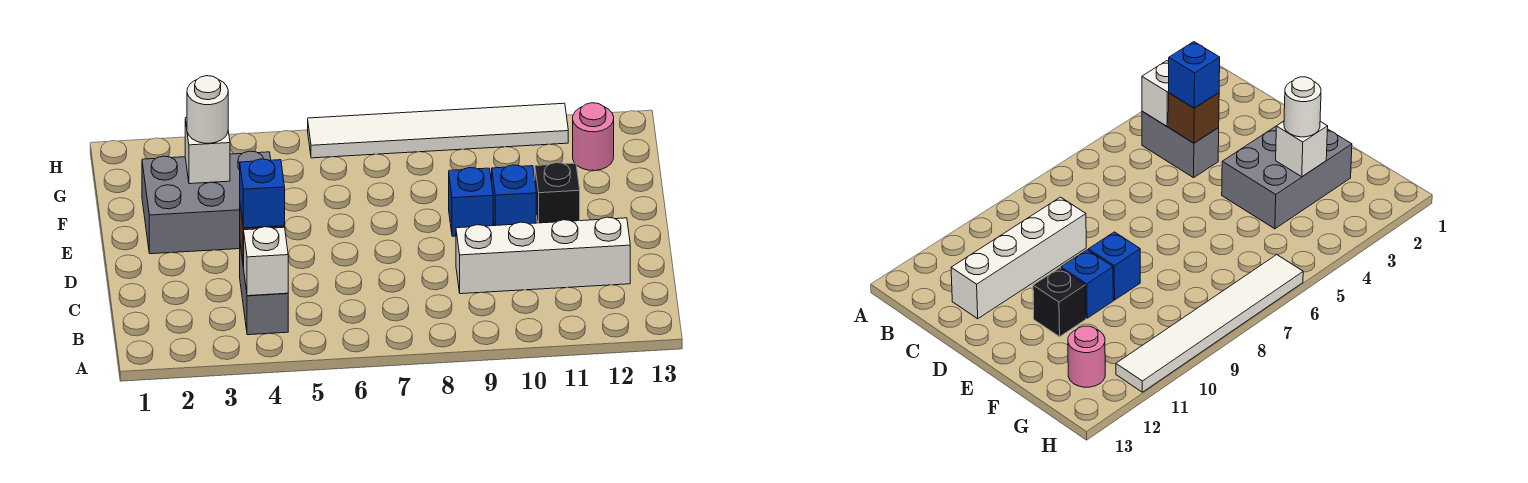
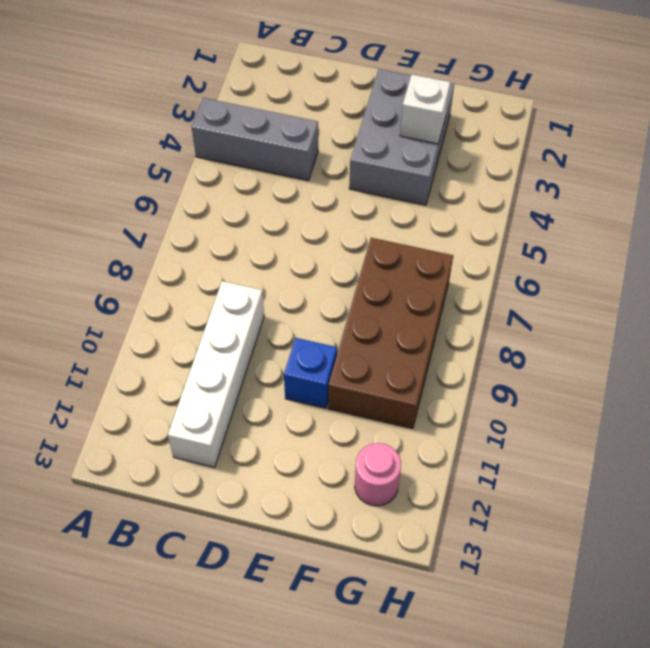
grey brick A4:C4 level 1 -> grey brick B4:C4 level 1
brown brick F7:G10 level 1 -> none
none -> blue brick E9 level 1
none -> black brick E11 level 1
none -> white tile H6:H11 level 1

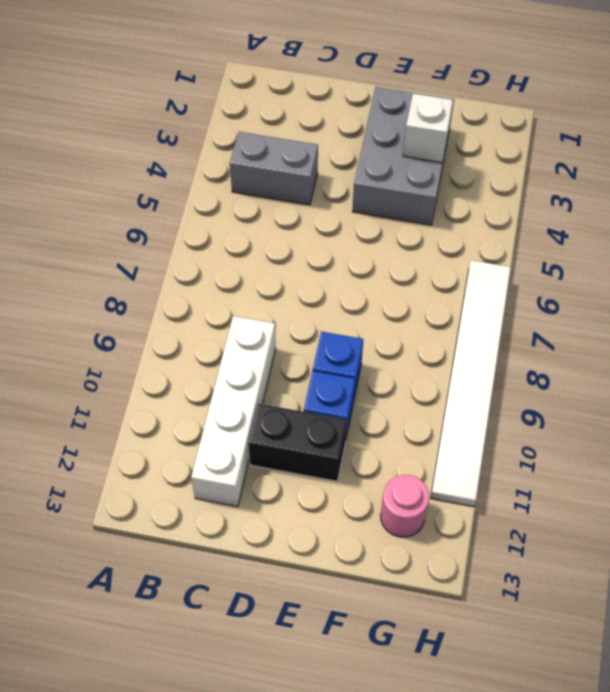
black brick D11:E11 level 1 -> black brick E11 level 1
none -> white brick B4 level 2
none -> brown brick C4 level 2
none -> blue brick C4 level 3

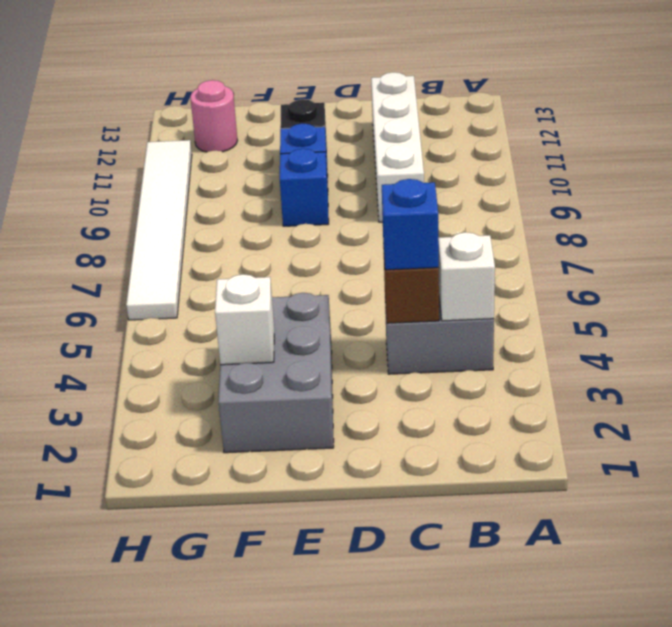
none -> white round brick F3 level 3

